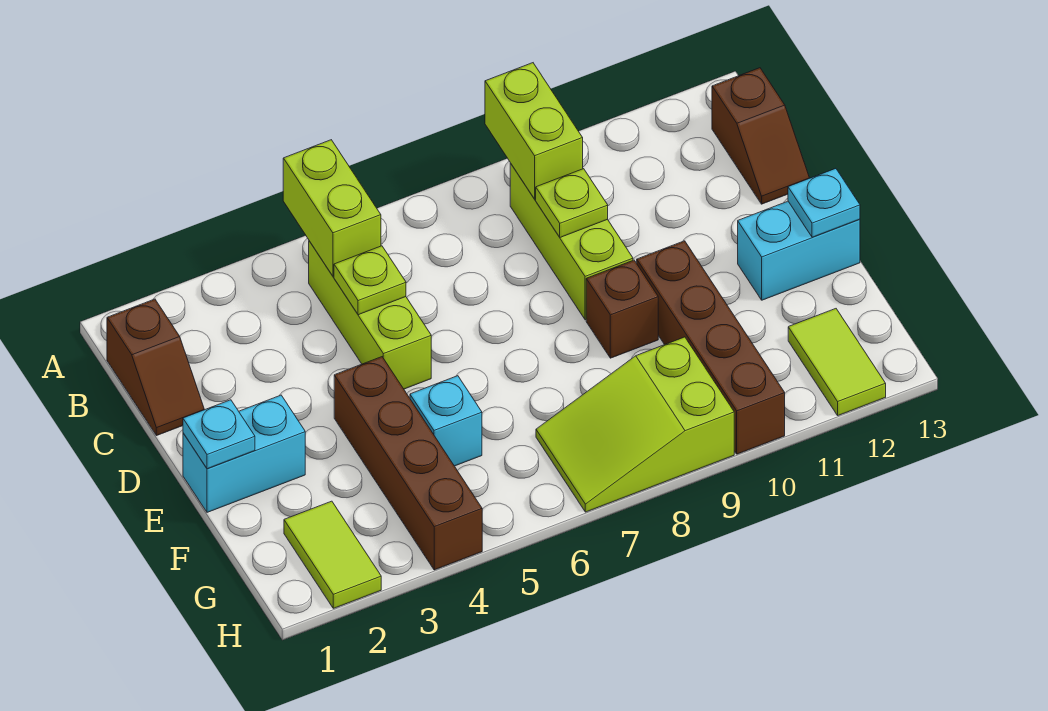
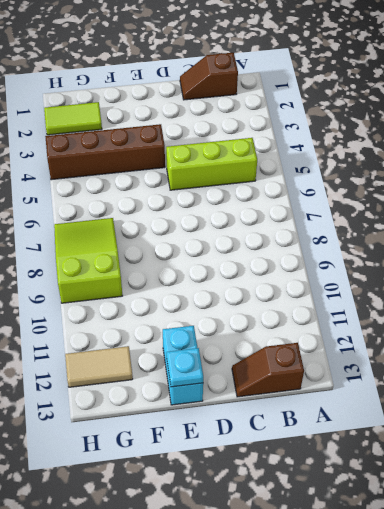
tan tile G12:H12 level 1 -> lime tile G12:H12 level 1
none -> lime brick B9:D9 level 1
none -> cyan brick E1:E2 level 1
none -> brown brick E9 level 1

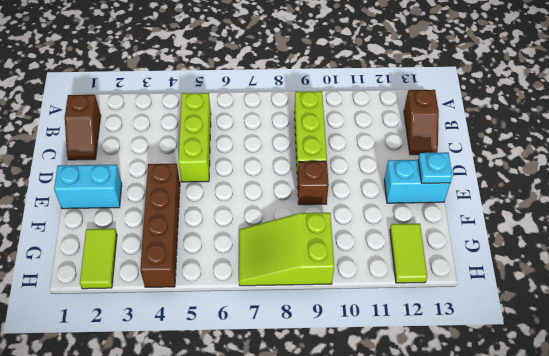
none -> brown brick E10:H10 level 1
none -> cyan brick F5 level 1
none -> lime brick A5:B5 level 2

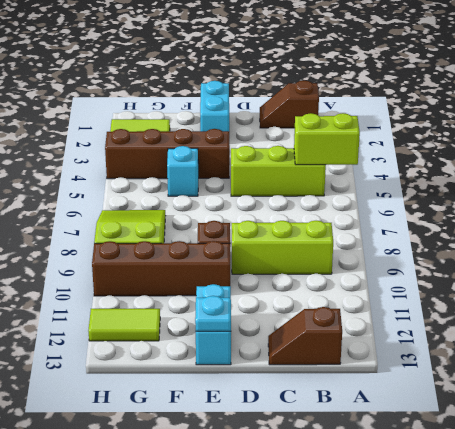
none -> lime brick A9:B9 level 2
none -> lime plate C5 level 2
none -> lime plate C9 level 2

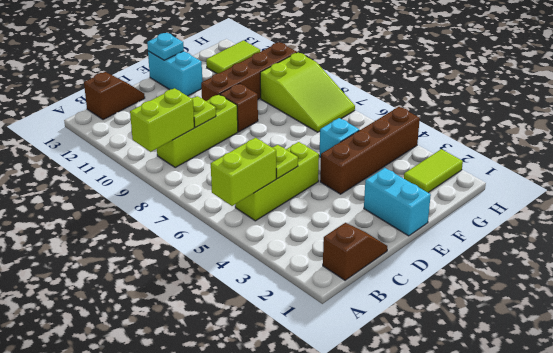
none -> cyan plate E1 level 2

